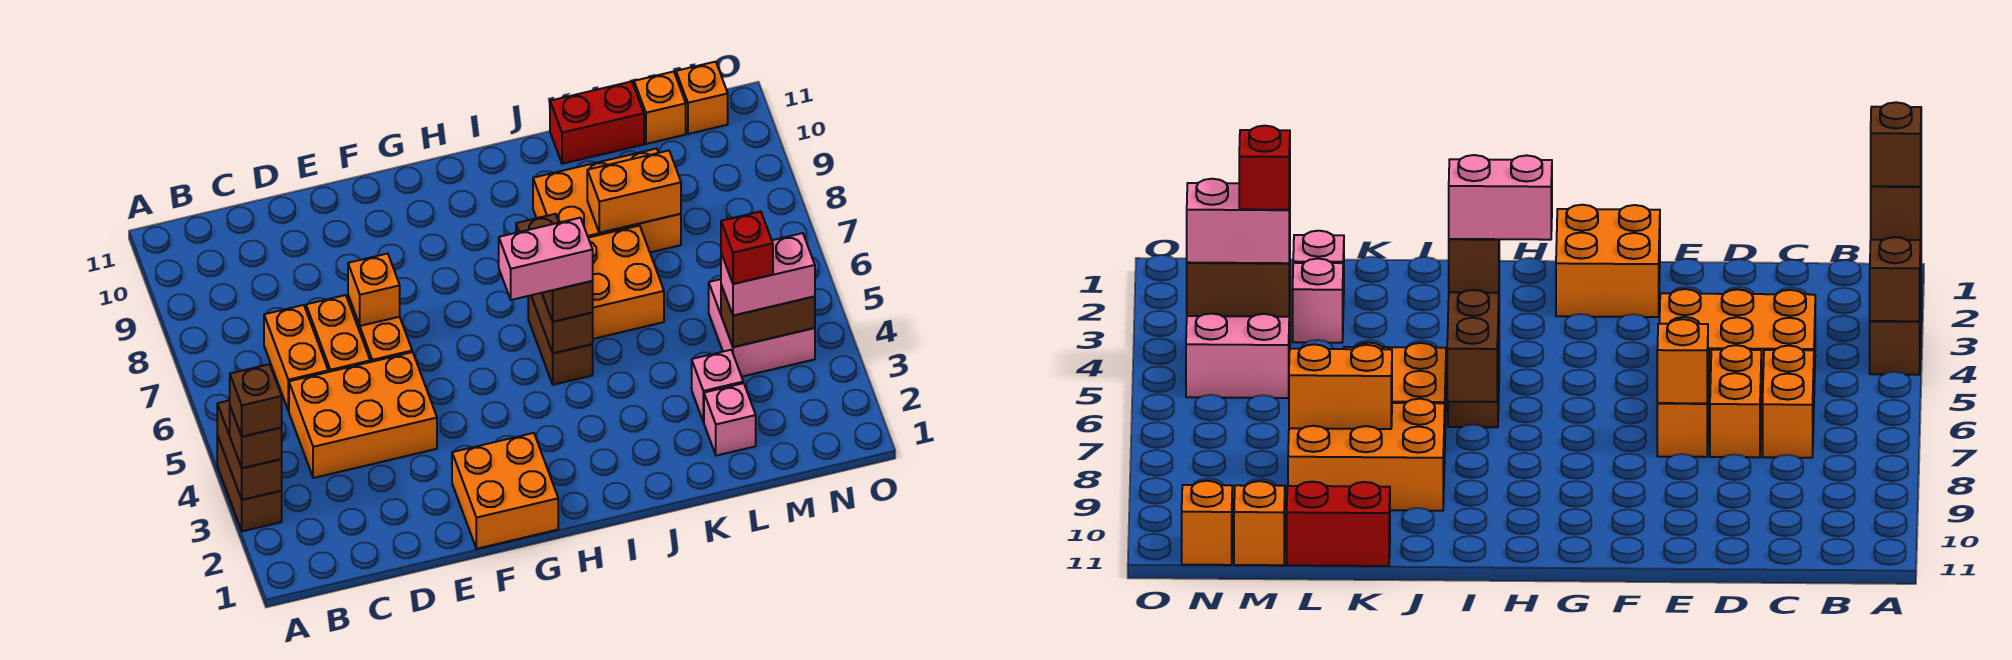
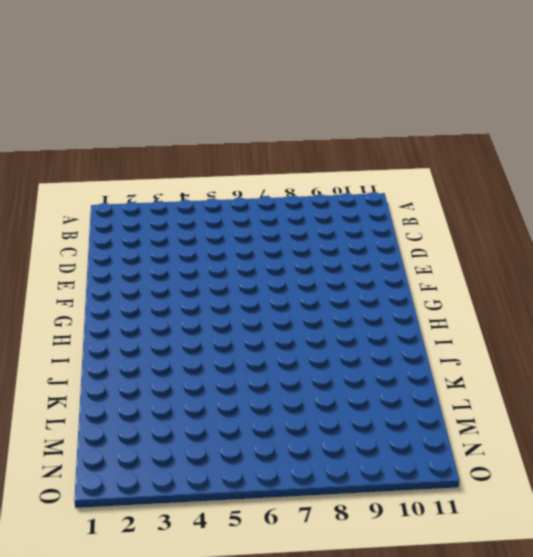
none -> brown brick A3:A4 level 1
none -> orange brick C4:E5 level 1
none -> orange brick C6:C7 level 1

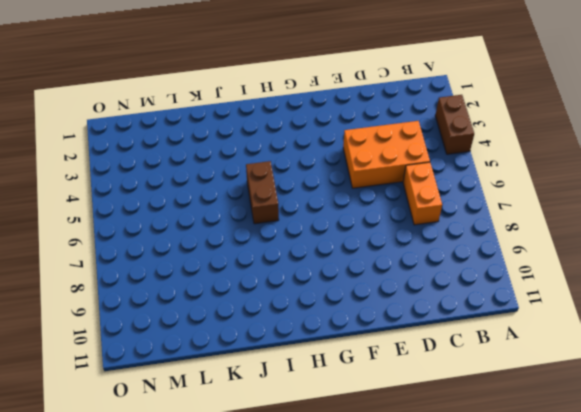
none -> orange brick D6:D7 level 1
none -> orange brick E6:E7 level 1
none -> orange brick F1:G2 level 1

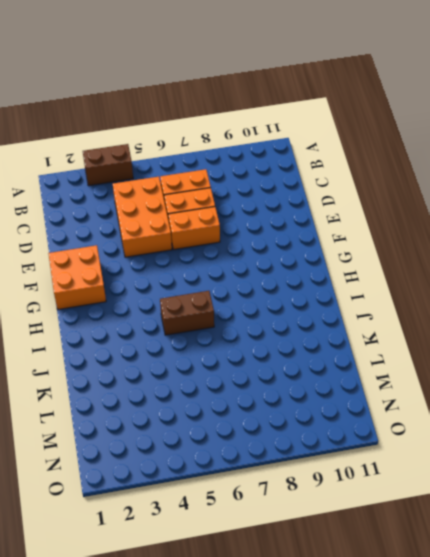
none -> orange brick J6:K7 level 1
none -> orange brick J8:L9 level 1
none -> red brick K11:L11 level 1

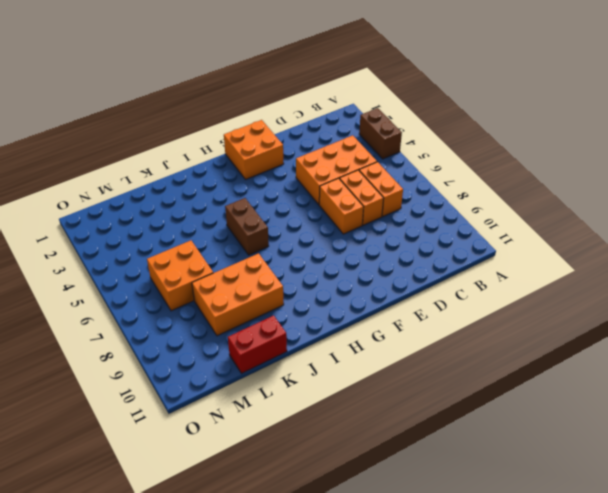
orange brick L6:M7 level 1 -> orange brick J6:K7 level 1
none -> pink brick L2 level 1
none -> pink brick L3 level 1
none -> pink brick M4:N5 level 1

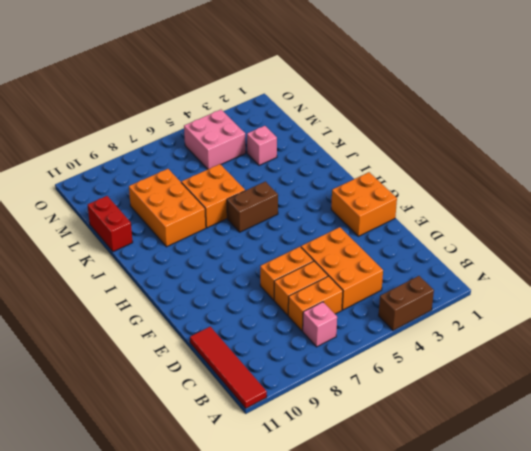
red tile A11:D11 level 1 -> none
pink brick B7 level 1 -> pink brick L2 level 1
none -> orange brick M11 level 1
none -> orange brick N11 level 1
none -> brown brick A3:A4 level 2

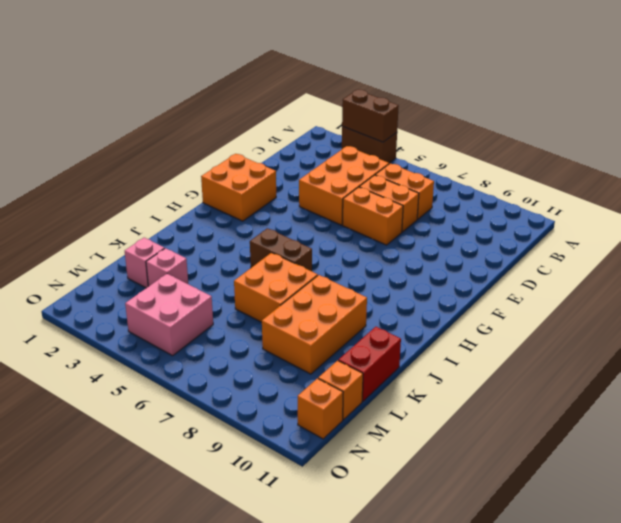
none -> orange brick E7 level 2
none -> brown brick I5:I7 level 2
none -> orange brick K8:L8 level 2

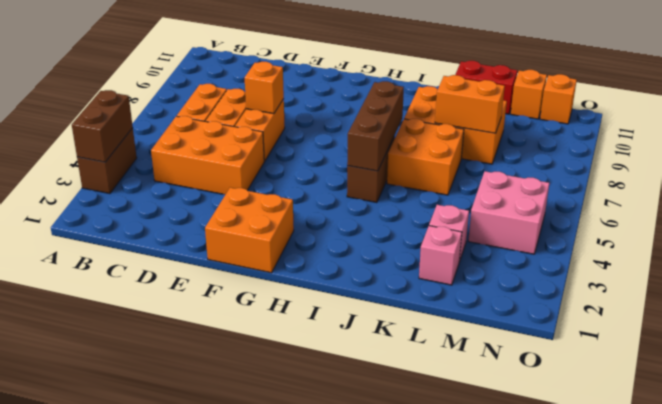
none -> brown brick M4:N4 level 2
none -> brown brick A3 level 3
none -> brown brick I5 level 3

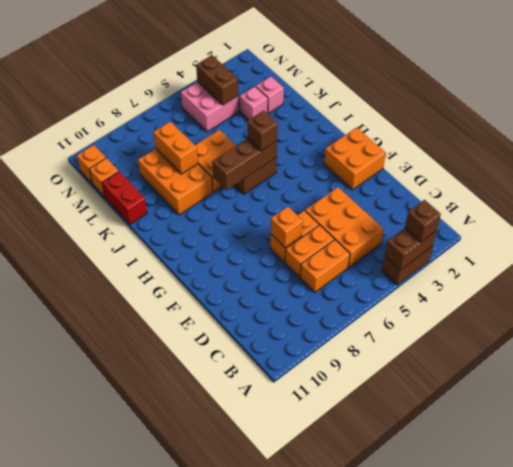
none -> pink brick M4:N4 level 3
none -> brown brick A3 level 4
none -> pink brick H5:I5 level 4

